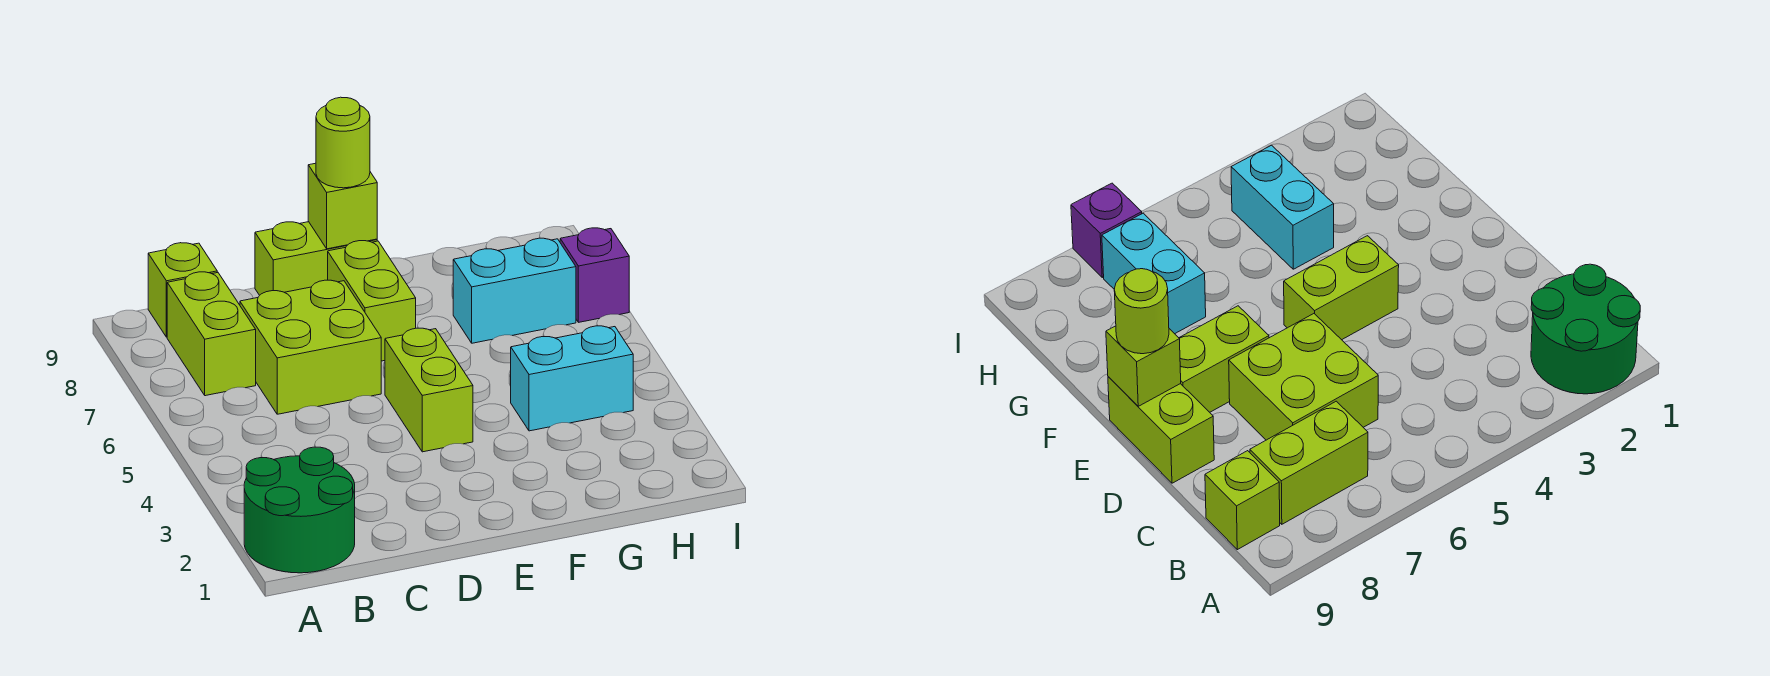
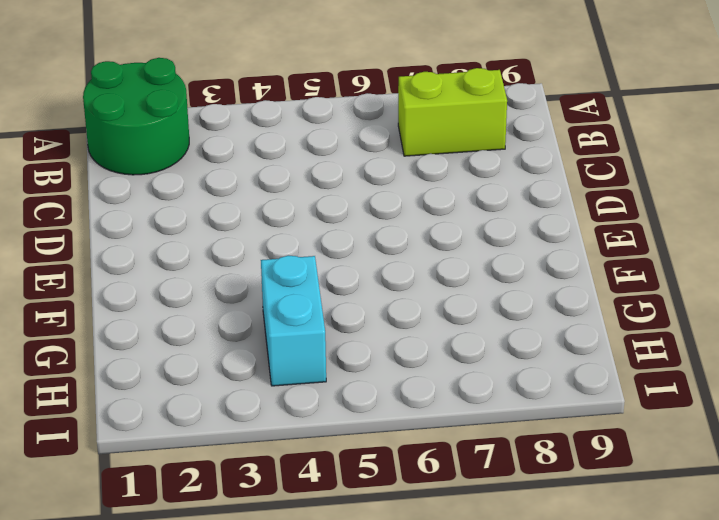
none -> lime brick B9 level 1
none -> lime brick C6:D7 level 1
none -> lime brick D9:E9 level 1

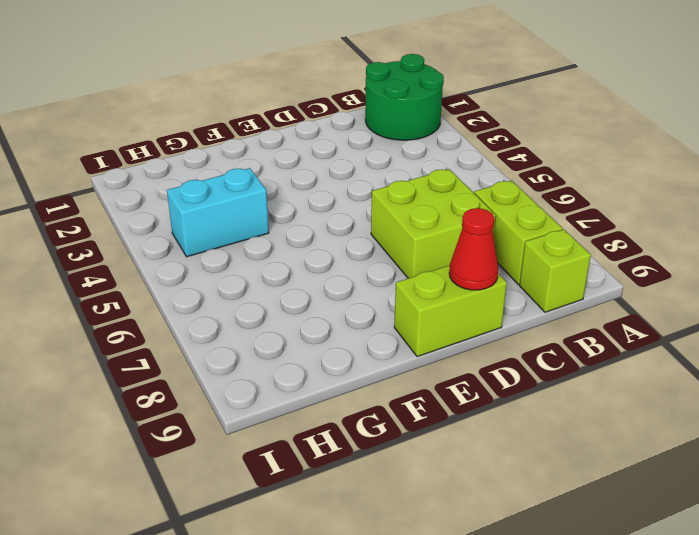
red cone D9 level 2 -> none
none -> lime brick E4:E5 level 1
none -> lime brick E7:E8 level 1
none -> cyan brick G7:H7 level 1

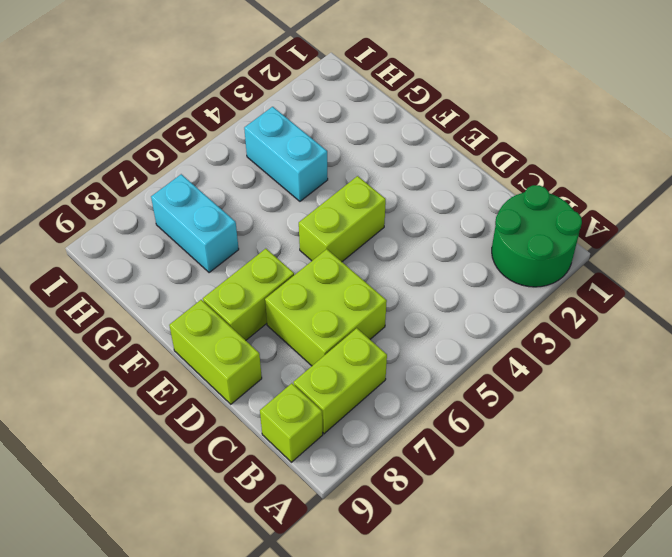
none -> purple brick I7 level 1
none -> lime brick E9 level 2
none -> lime round brick E9 level 3

